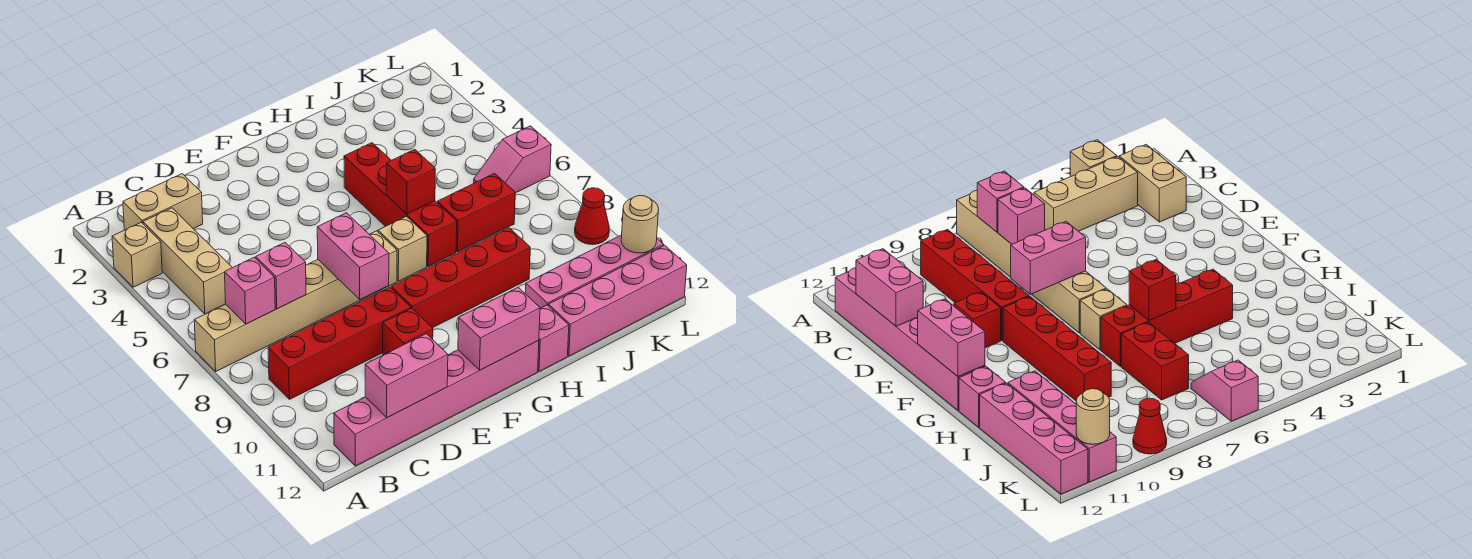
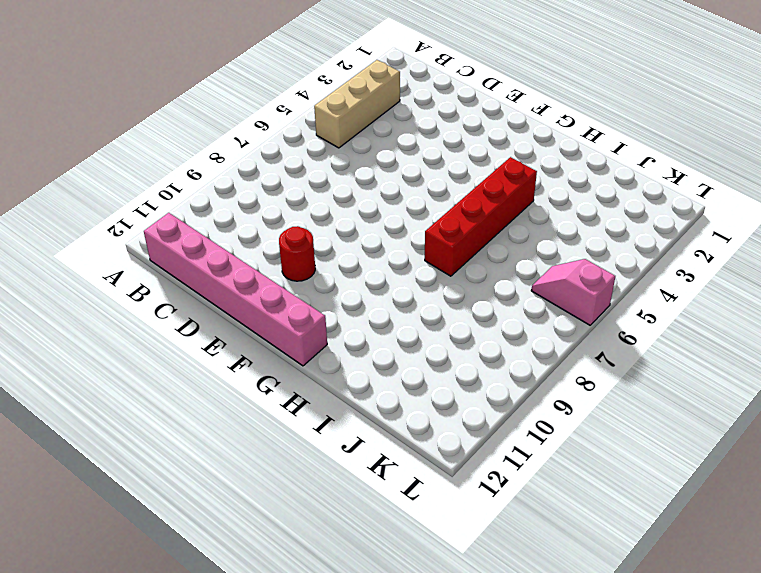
red round brick E10 level 1 -> red brick E10 level 1
none -> tan brick A3 level 1
none -> tan brick A7:F7 level 1
none -> tan brick B2:C2 level 1

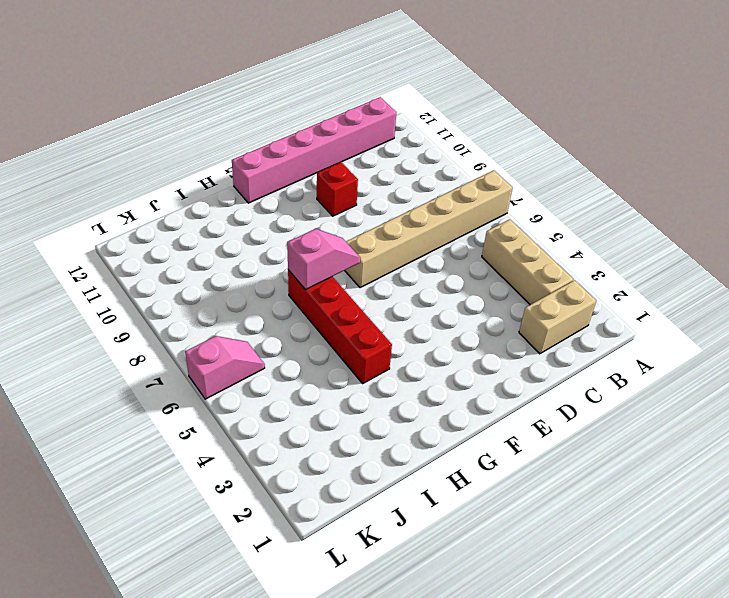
pink slope G7:H7 level 2 top H -> none
none -> tan brick A3 level 1
none -> red brick B9:E9 level 1
none -> red brick F9:I9 level 1

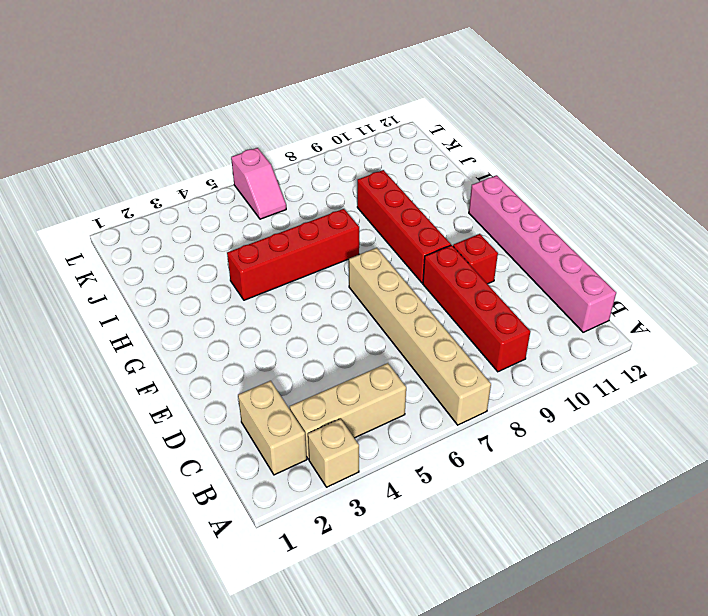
none -> tan brick G7 level 1
none -> pink brick H12 level 1
none -> red brick I7:J7 level 1

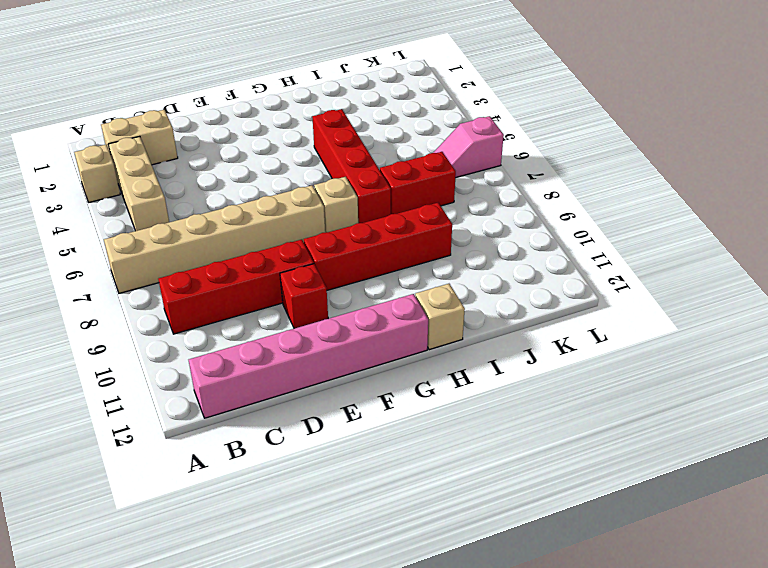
tan brick H12 level 1 -> pink brick H12 level 1
none -> pink brick I11:L11 level 1
none -> pink brick I12:L12 level 1
none -> red cone L9 level 1

